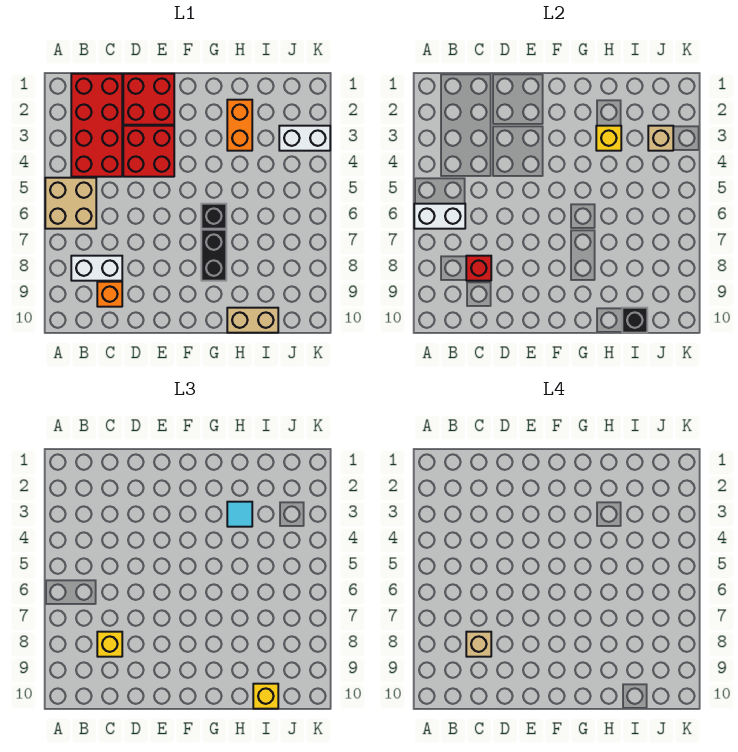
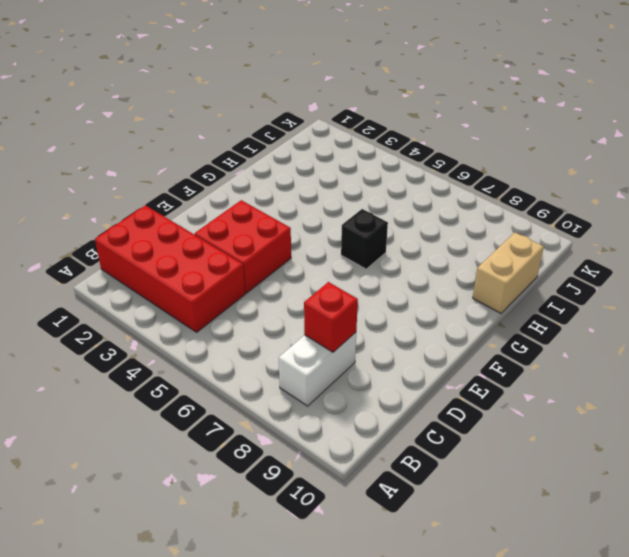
none -> tan brick A5:B6 level 1
none -> orange brick C9 level 1
none -> red brick D1:E2 level 1

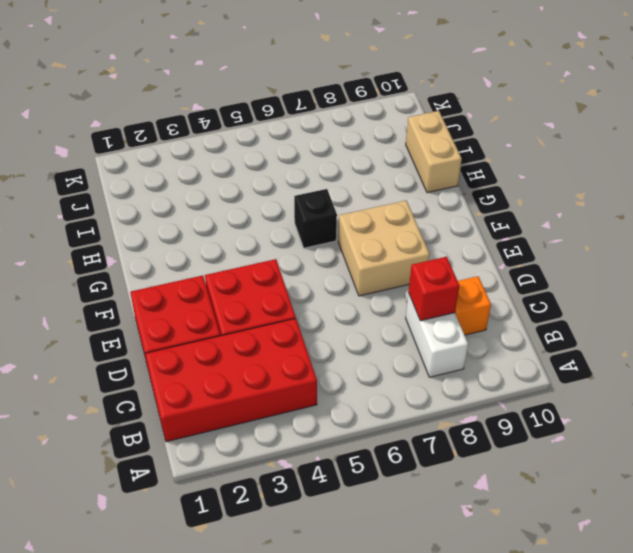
tan brick E7:F8 level 1 -> tan brick A5:B6 level 1
none -> black brick G7:G8 level 1
none -> orange brick H2:H3 level 1
none -> white brick J3:K3 level 1

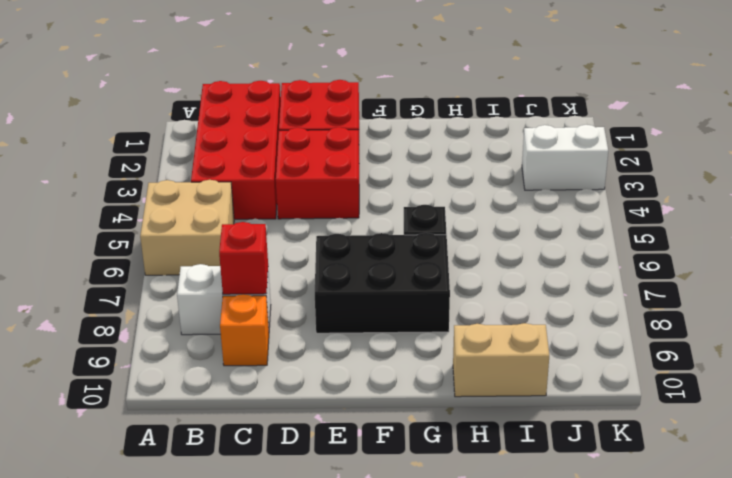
black brick E7:G8 level 1 -> black brick G7:G8 level 1
none -> orange brick H2:H3 level 1
none -> white brick A6:B6 level 2
none -> yellow brick H3 level 2

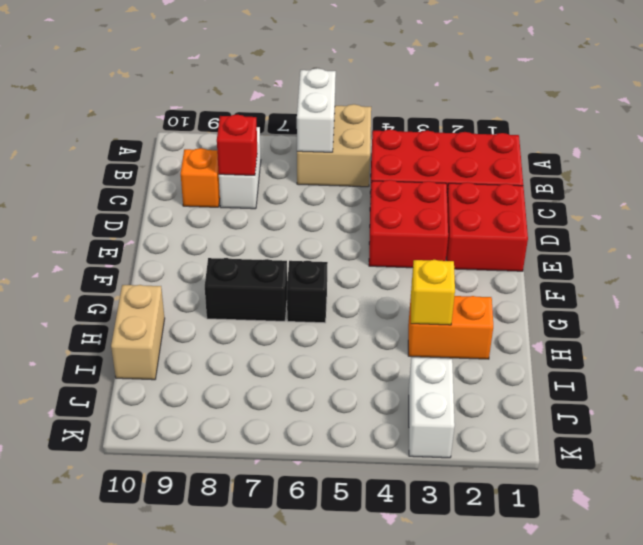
none -> black brick I10 level 2
none -> tan brick J3 level 2
none -> yellow brick C8 level 3

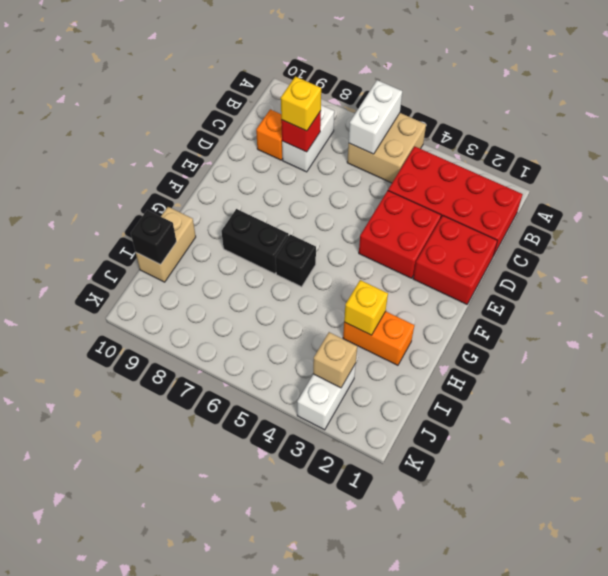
none -> cyan tile H3 level 3
none -> yellow brick I10 level 3
none -> tan brick C8 level 4

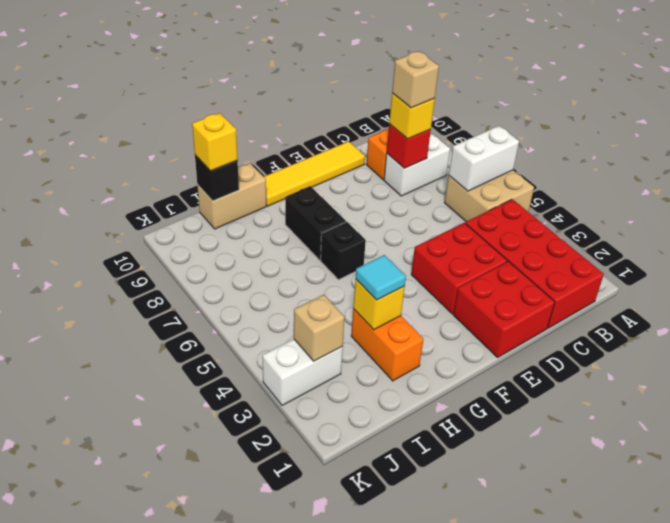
yellow tile D10:G10 level 1 -> none

